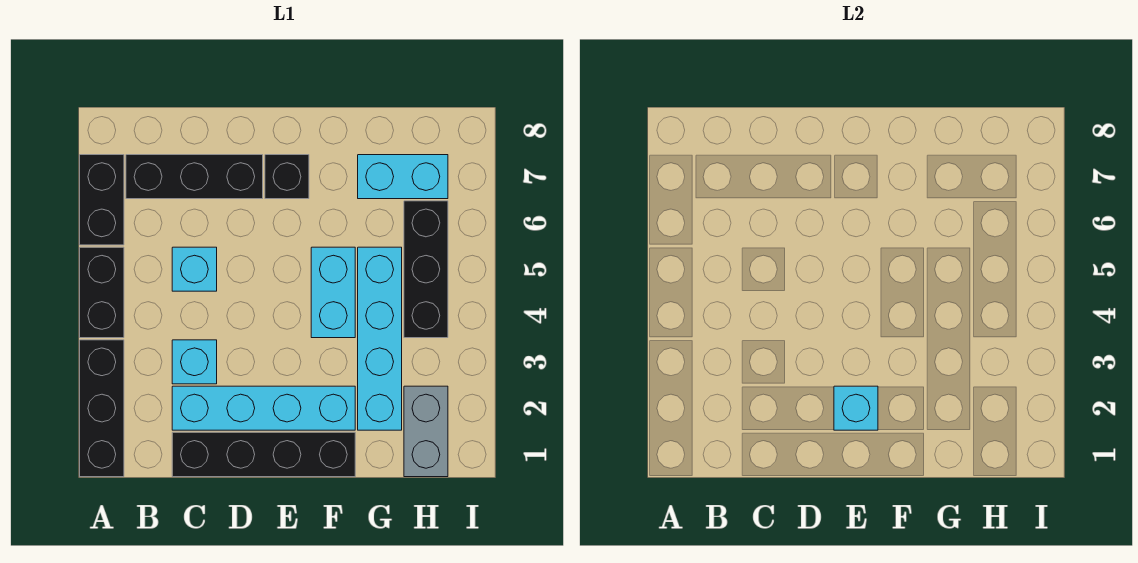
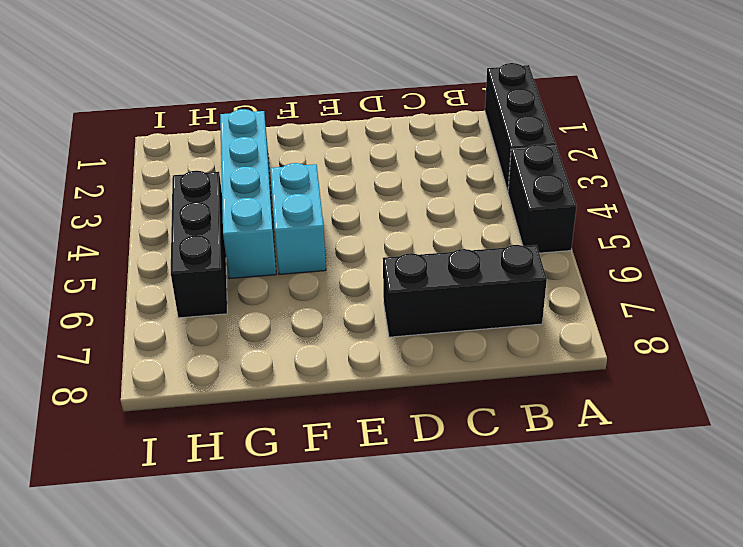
none -> black brick A6:A7 level 1
none -> black brick C1:F1 level 1
none -> cyan brick C2:F2 level 1

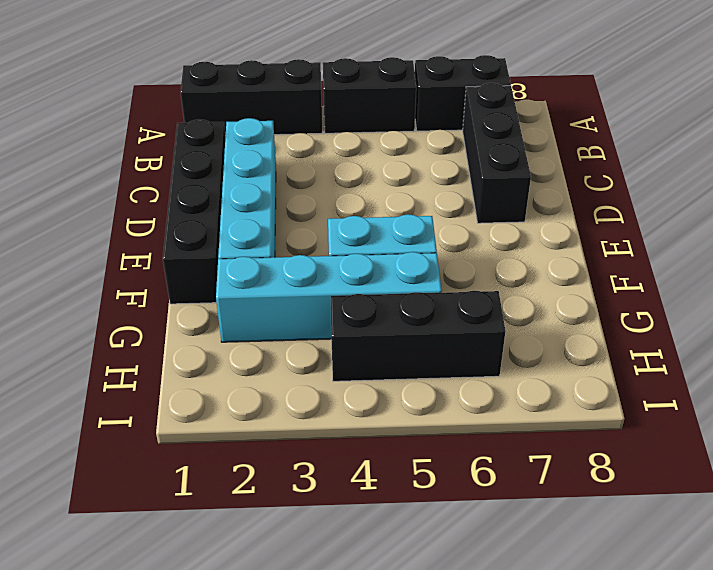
none -> cyan brick C3 level 1
none -> cyan brick C5 level 1
none -> black brick E7 level 1

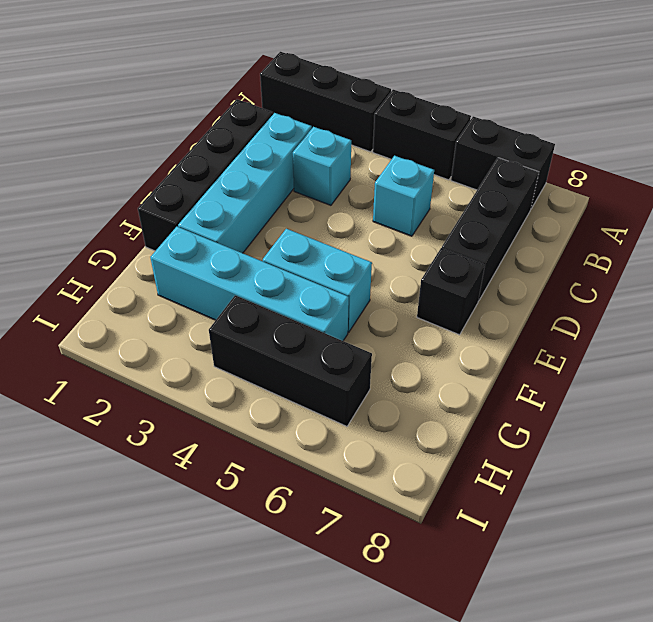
none -> cyan brick G7:H7 level 1
none -> grey brick H1:H2 level 1
none -> cyan brick E2 level 2

